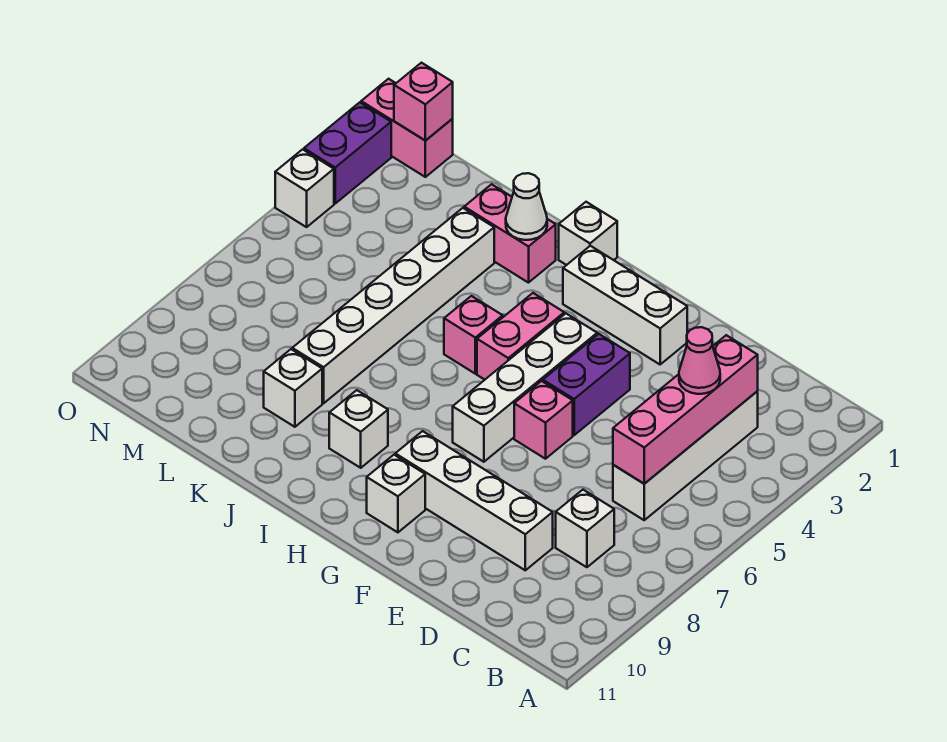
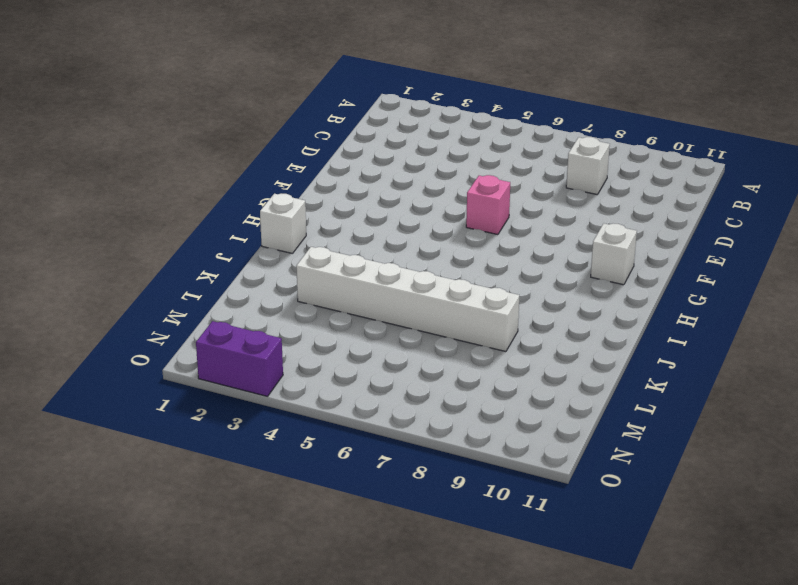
none -> white brick C3:C6 level 1
none -> white brick D9:G9 level 1
none -> white brick F2:H2 level 1

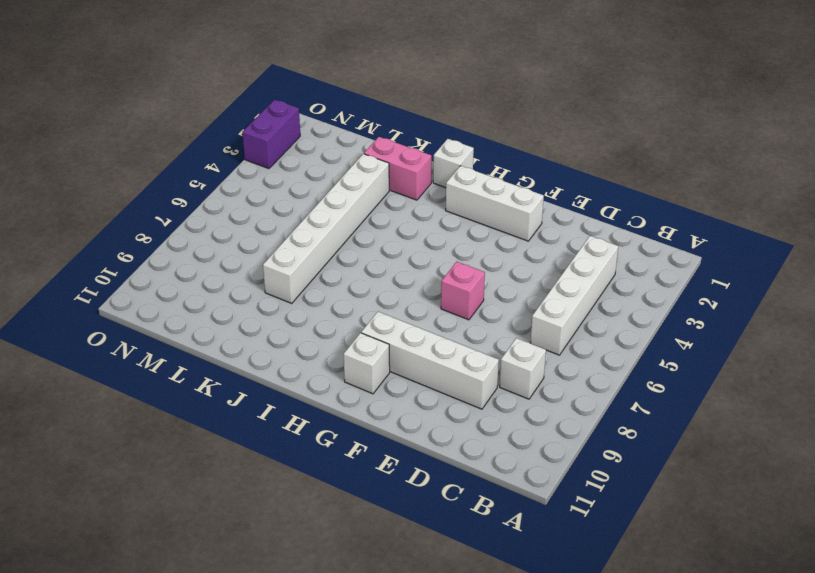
none -> purple brick F4:F5 level 1
none -> white brick G4:G7 level 1
none -> pink brick H4:H5 level 1

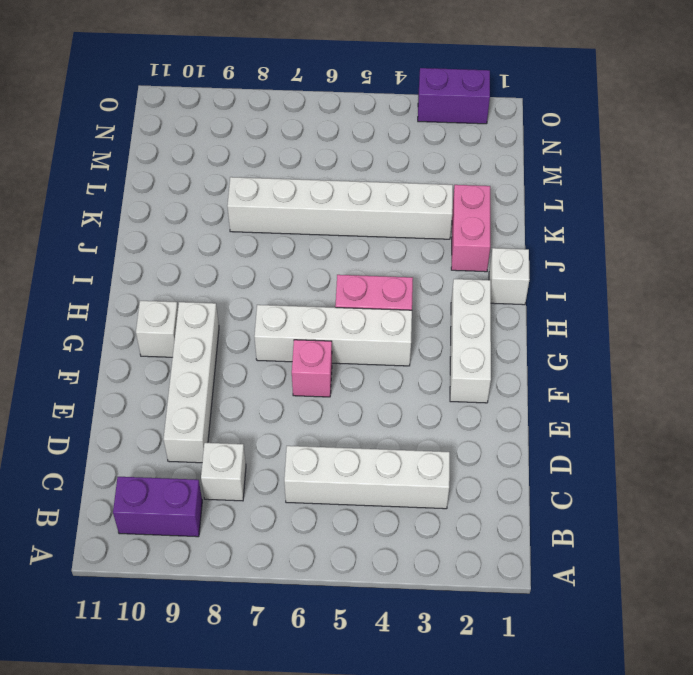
purple brick B9:B10 level 1 -> purple brick F4:F5 level 1
none -> pink brick I5 level 1
none -> white brick I9 level 1
none -> white brick K9 level 1

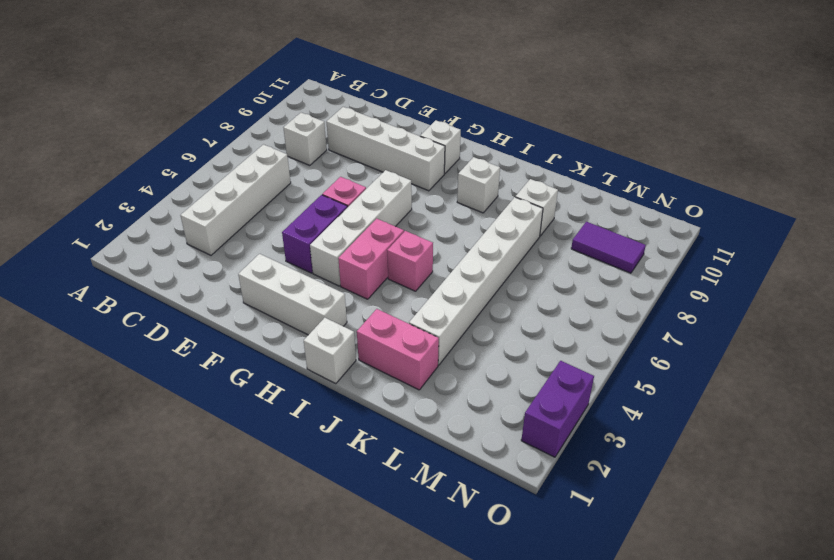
purple tile M9:N9 level 1 -> none
none -> pink brick N1:O1 level 1
none -> white brick O4 level 1
none -> pink brick C3:C6 level 2

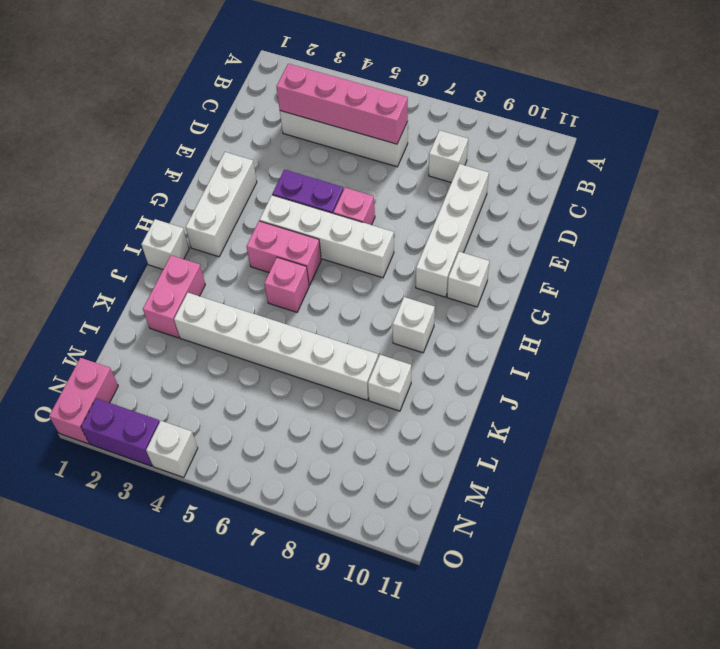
none -> white cone J2 level 2
none -> pink brick N1 level 2
none -> pink cone C4 level 3

